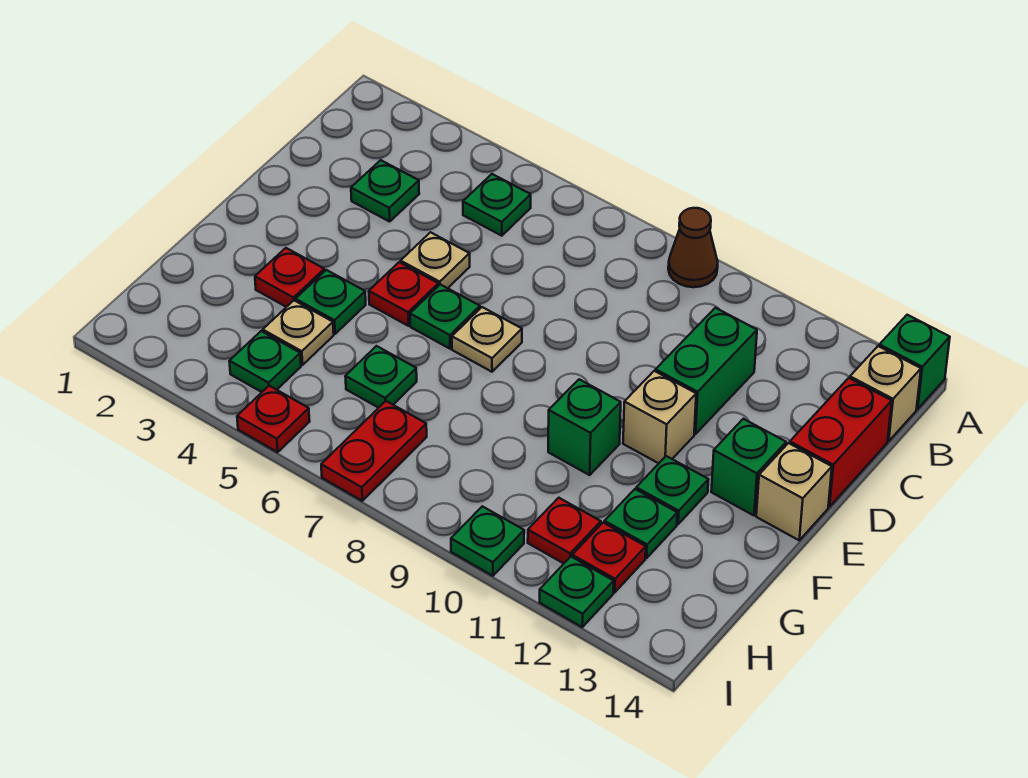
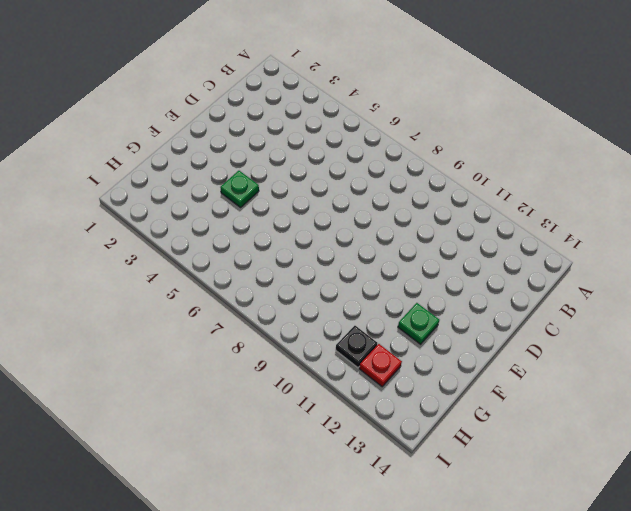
black plate H11 level 1 -> red plate H11 level 1
none -> brown cone A9 level 1
none -> green brick A14 level 1
none -> green plate B5 level 1

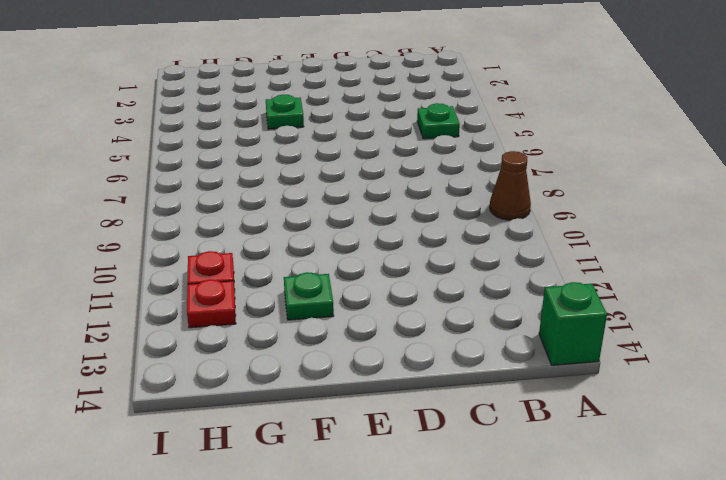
none -> tan brick B14 level 1
none -> green plate C3 level 1
none -> green brick C11:D11 level 1

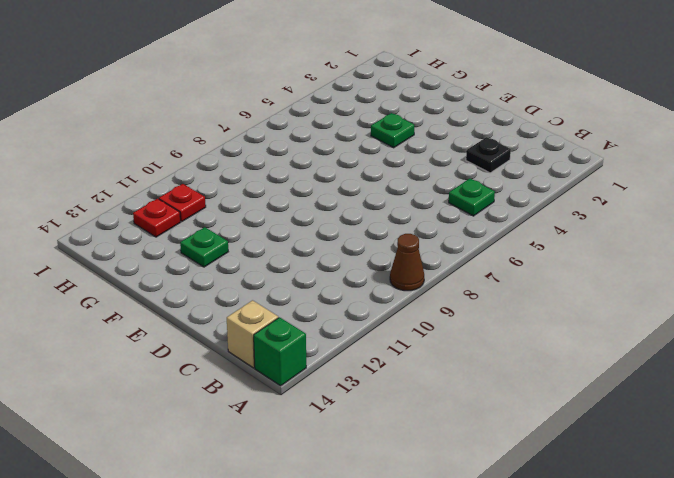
black plate C3 level 1 -> green plate C3 level 1
none -> green brick C11:D11 level 1
none -> red brick C14:D14 level 1
none -> tan plate D5 level 1

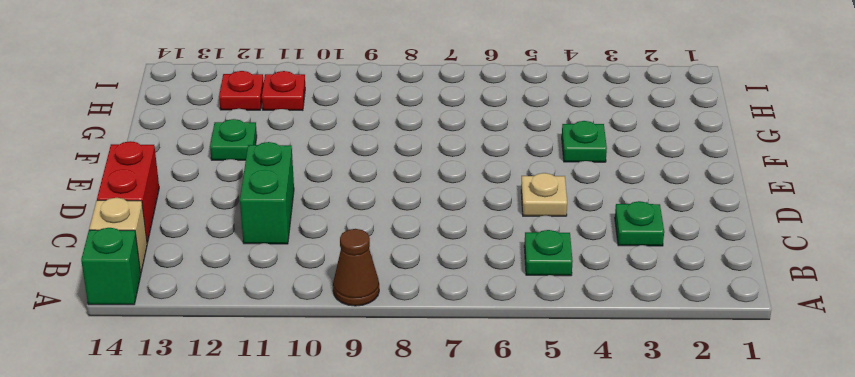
none -> red plate E5 level 1
none -> green plate E6 level 1
none -> tan plate E7 level 1

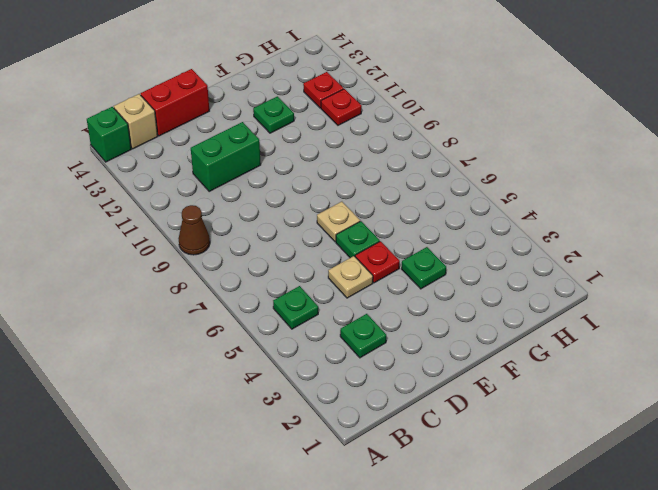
none -> tan brick E11 level 1
none -> green brick E13 level 1
none -> tan brick E14 level 1

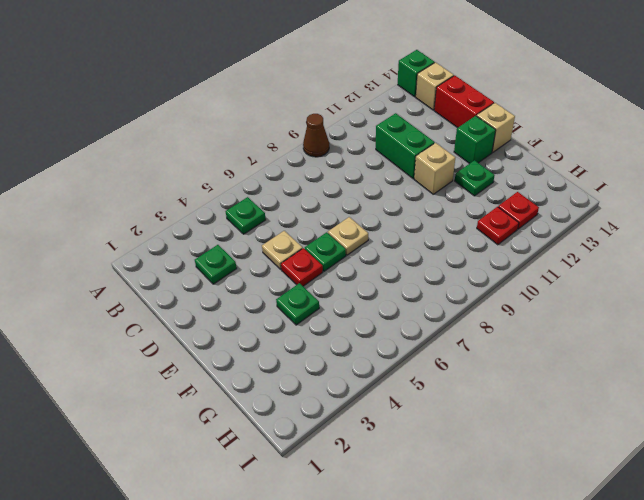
none -> red plate F3 level 1
none -> green brick F10 level 1
none -> tan plate G4 level 1

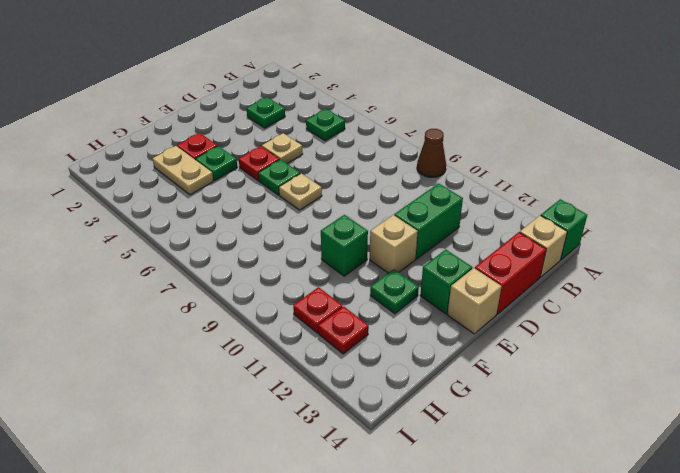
tan plate G3:G4 level 1 -> tan plate G4 level 1
none -> green plate G6 level 1
none -> green plate G12 level 1
none -> green plate H4 level 1

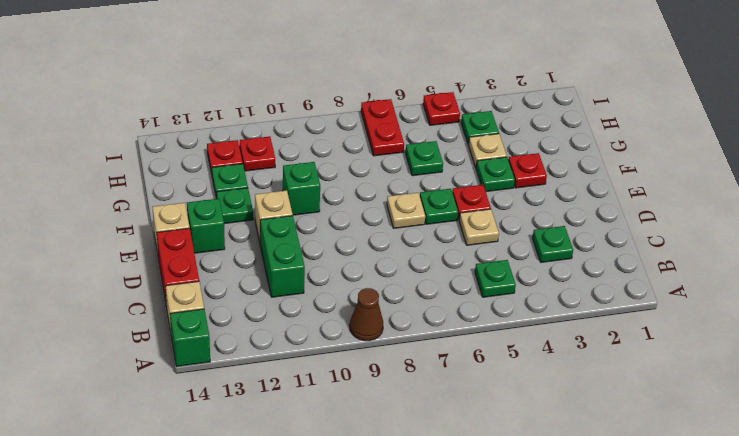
none -> green plate I10 level 1
none -> green plate I12 level 1

